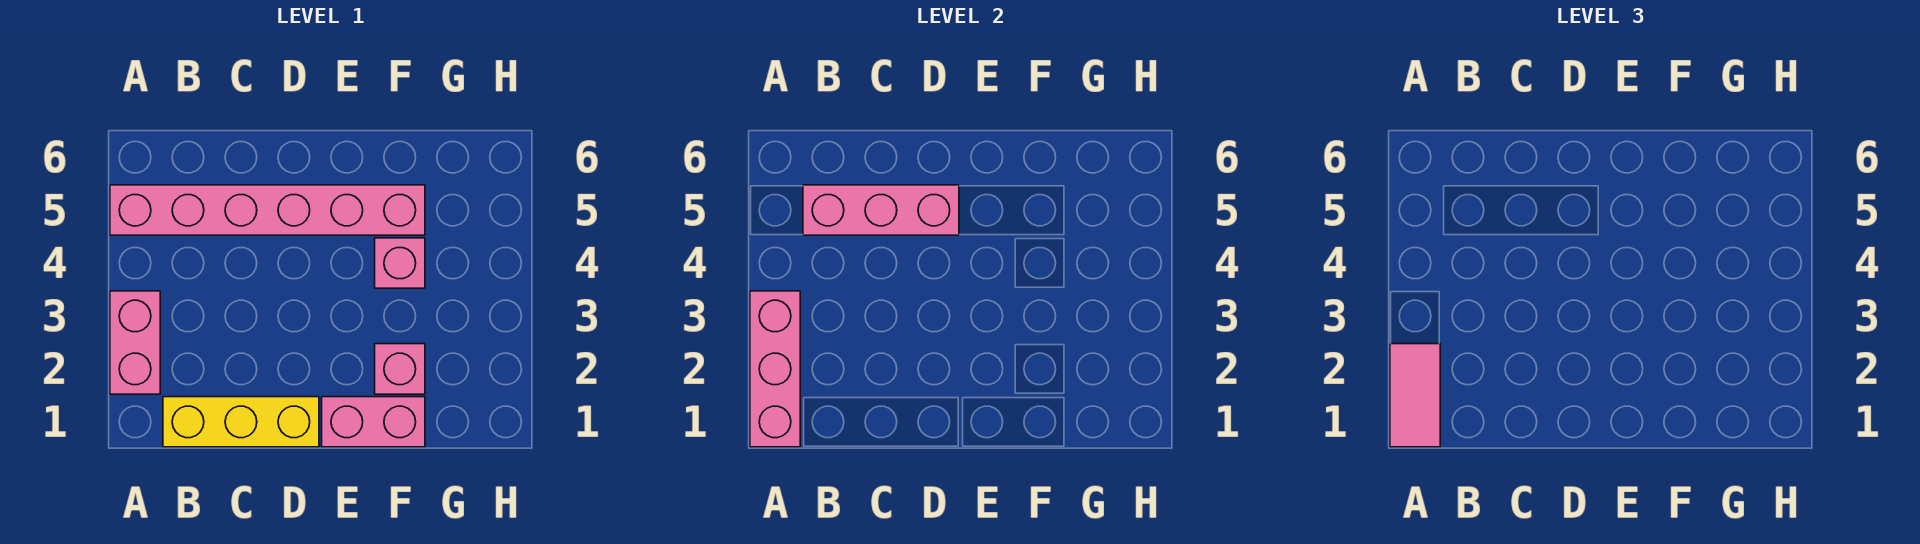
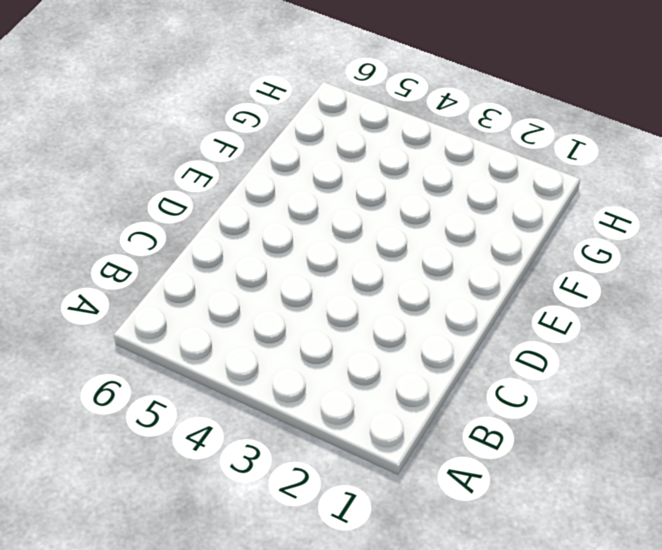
none -> pink brick A2:A3 level 1
none -> pink brick A5:F5 level 1

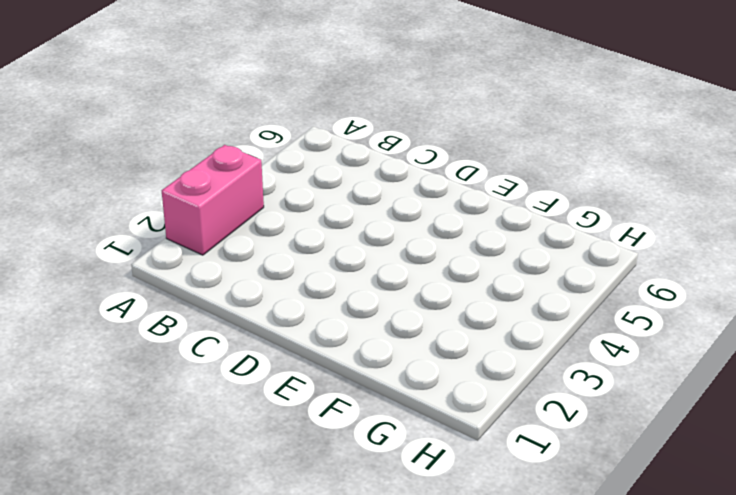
none -> pink brick A5:F5 level 1
none -> yellow brick B1:D1 level 1

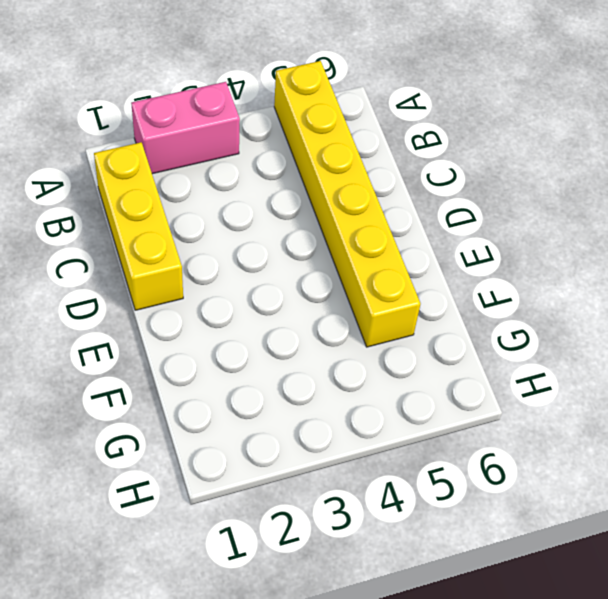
yellow brick A5:F5 level 1 -> pink brick A5:F5 level 1
none -> pink brick E1:F1 level 1
none -> pink brick F2 level 1

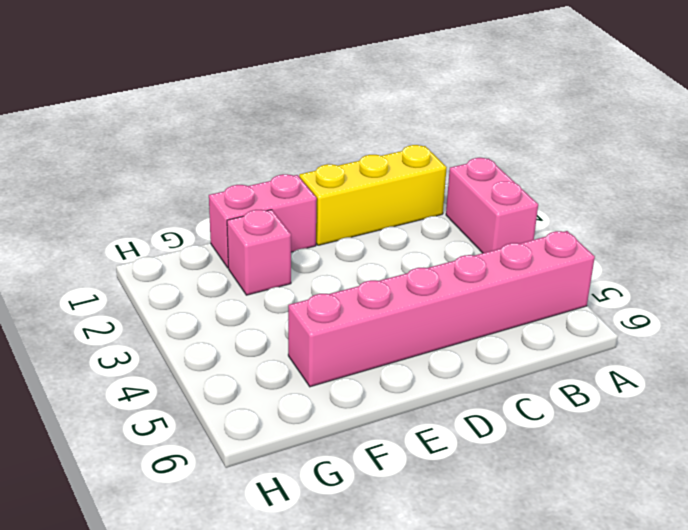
none -> pink brick F4 level 1
none -> pink brick A1:A3 level 2

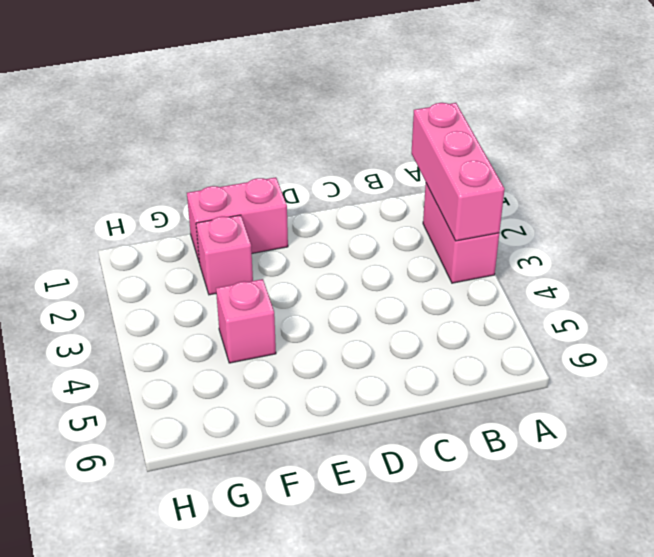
none -> pink brick A5:F5 level 1
none -> yellow brick B1:D1 level 1

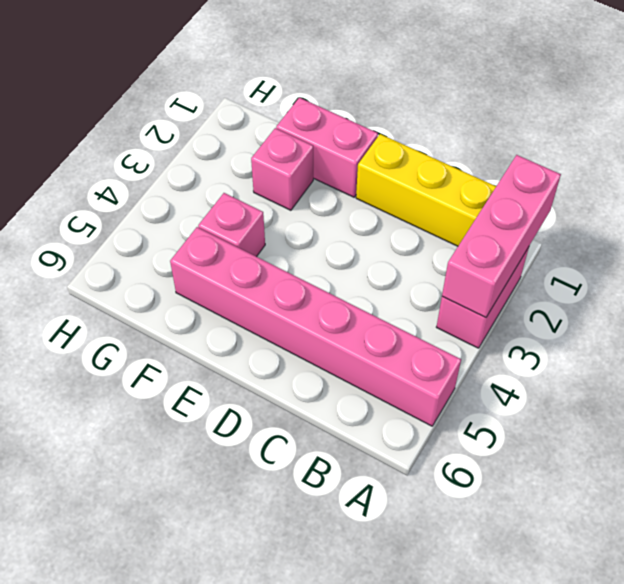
none -> pink brick B5:D5 level 2
none -> pink tile A1:A2 level 3

